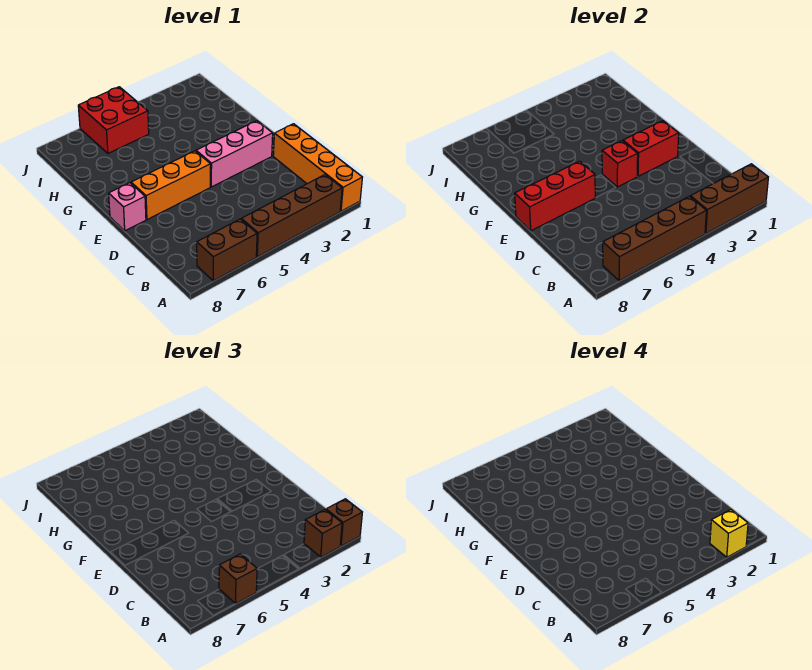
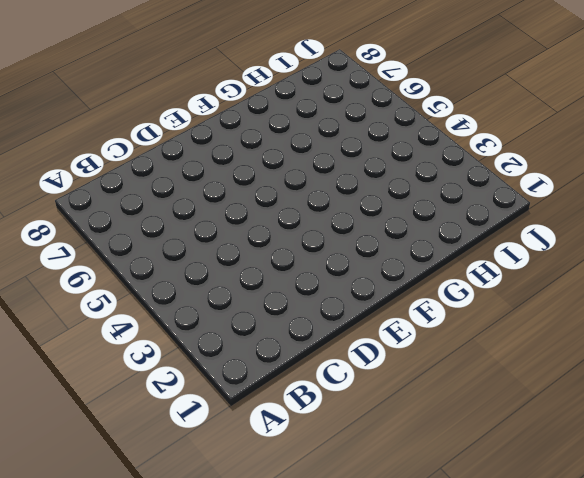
none -> orange brick A1:D1 level 1
none -> brown brick A2:A5 level 1
none -> brown brick A6:A7 level 1

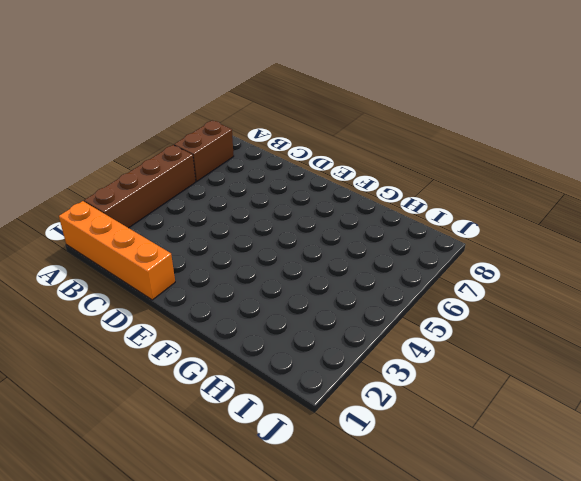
none -> pink brick E2:E4 level 1
none -> orange brick E5:E7 level 1
none -> pink brick E8 level 1

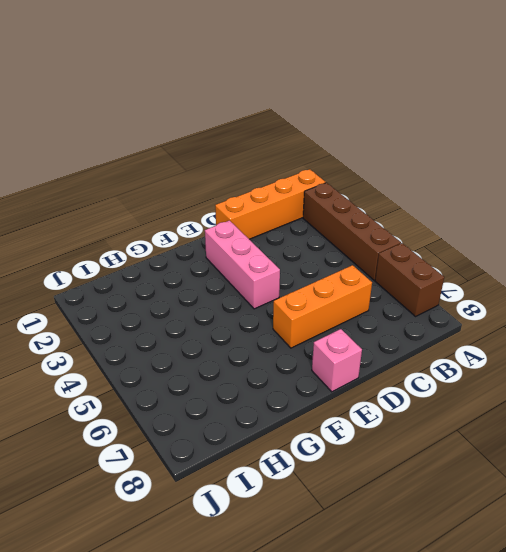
orange brick C6:E6 level 1 -> orange brick E5:E7 level 1
none -> red brick I5:J6 level 1
none -> brown brick A1:A3 level 2
none -> brown brick A4:A7 level 2

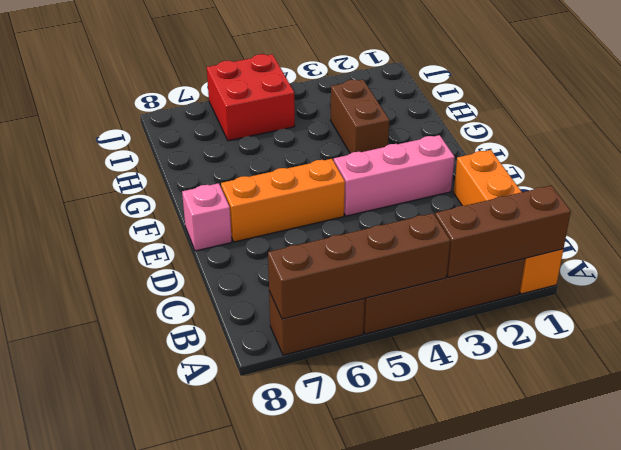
brown brick G3:H3 level 1 -> none
none -> red brick E2:E3 level 2
none -> red brick E4 level 2
none -> red brick E6:E8 level 2

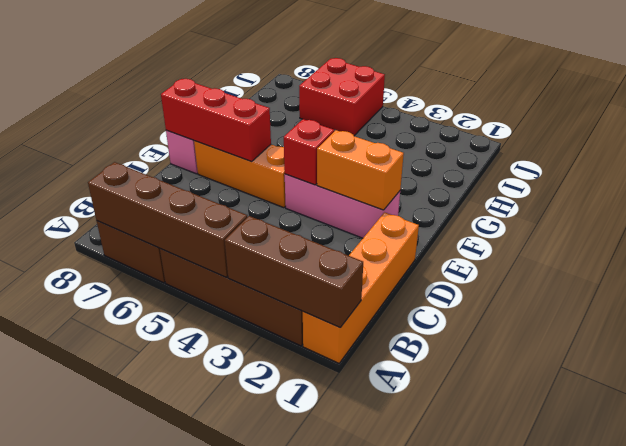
orange brick E2:E3 level 2 -> red brick E2:E3 level 2
none -> brown brick A1 level 3
none -> brown brick A2 level 3
none -> brown brick A6 level 3

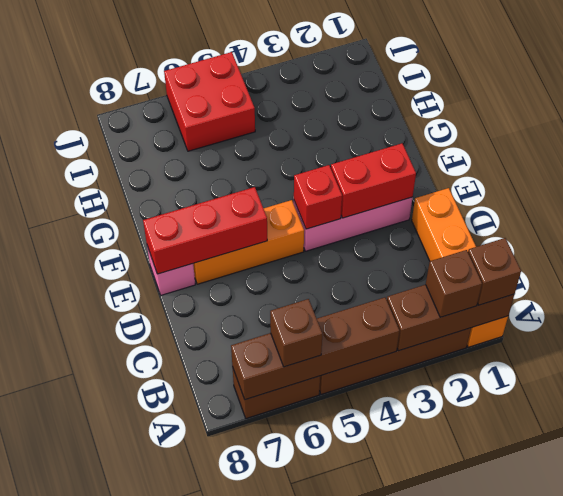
none -> yellow brick A2 level 4

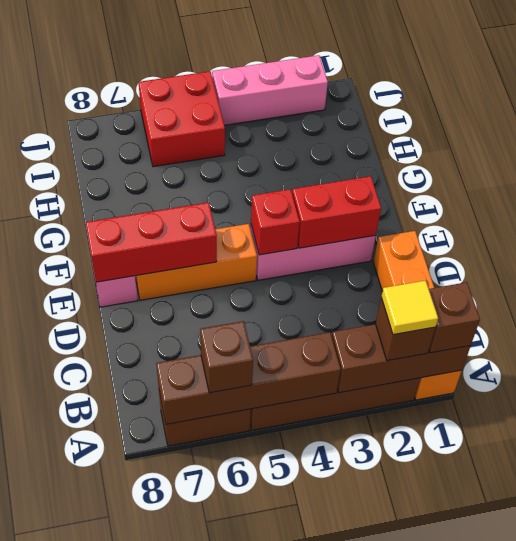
yellow tile A2 level 4 -> yellow brick A2 level 4
pink brick J2:J4 level 1 -> none

